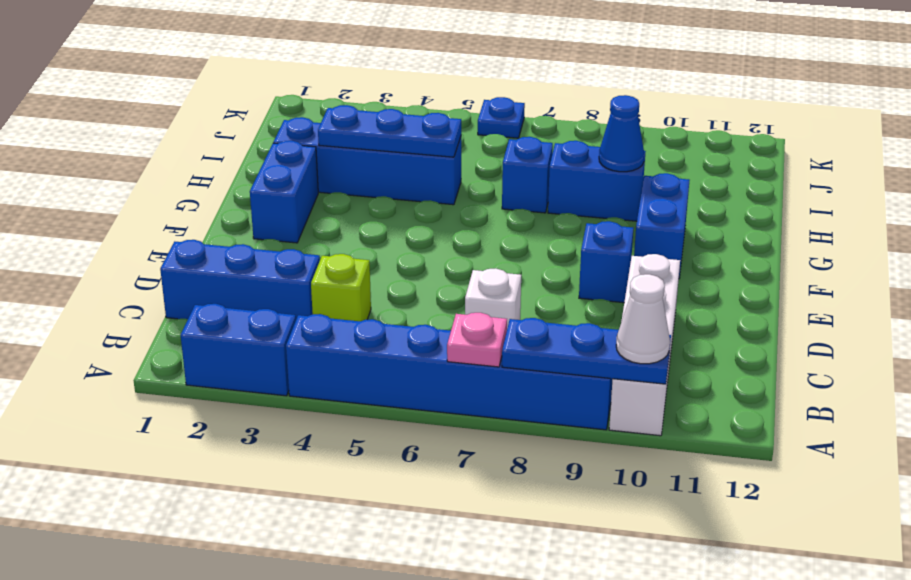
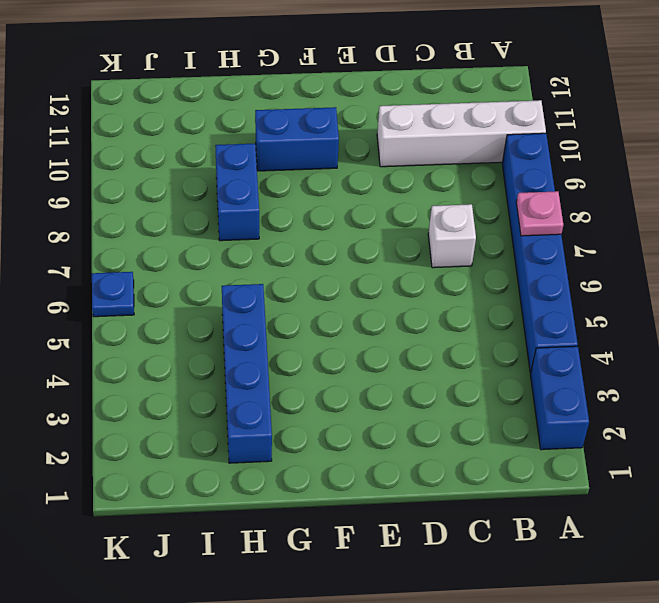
none -> blue brick C1:C3 level 1
none -> lime brick C4 level 1
none -> blue brick E9 level 1

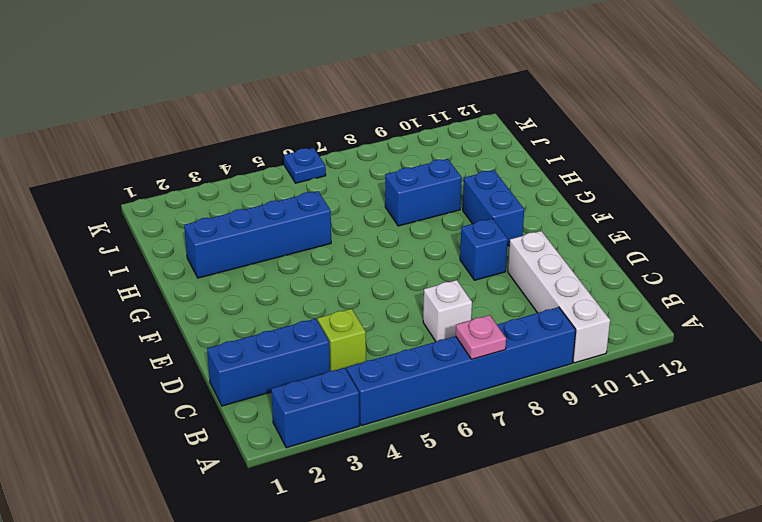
none -> blue brick F2:G2 level 1
none -> blue brick H7 level 1
none -> blue plate A8:A10 level 2

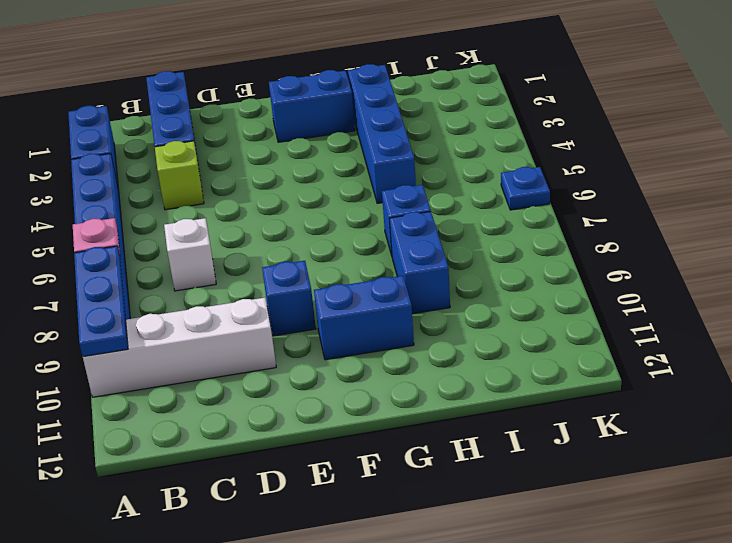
none -> blue plate H3:H5 level 2
none -> blue cone H9 level 2
none -> white cone A10 level 3

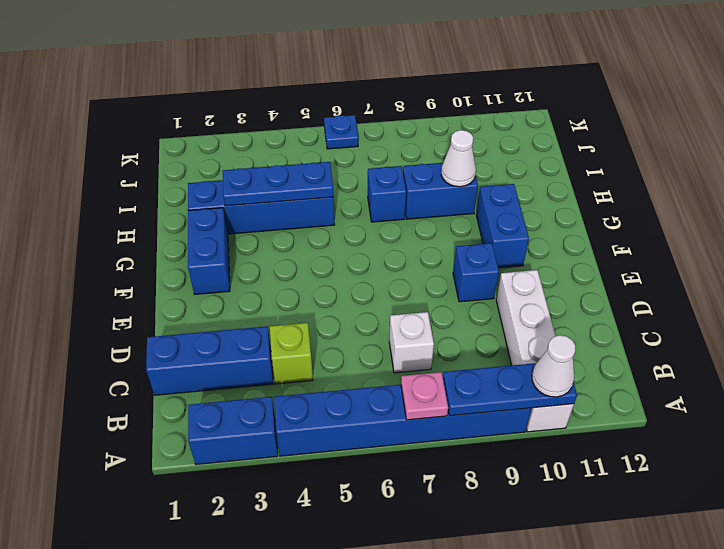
white cone H9 level 2 -> blue cone H9 level 2

